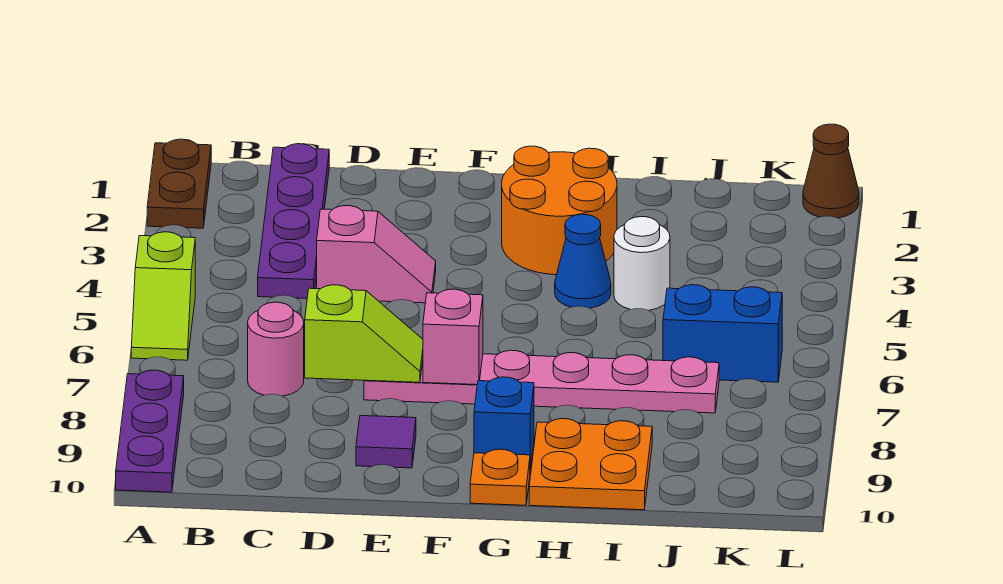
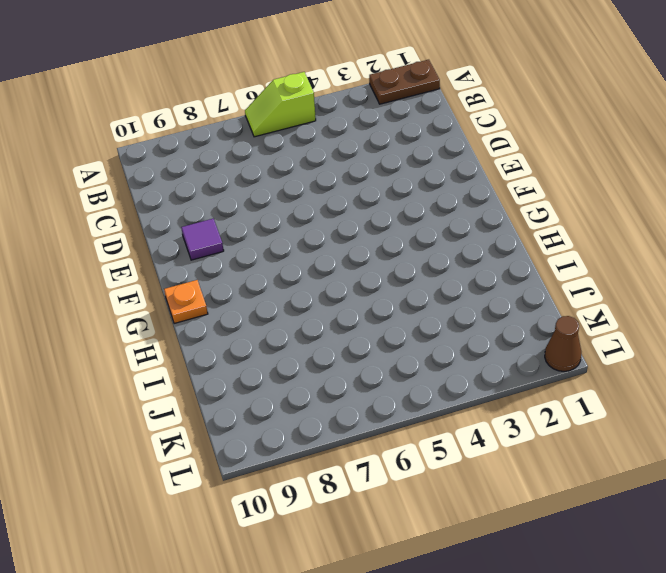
none -> purple plate A8:A10 level 1
none -> purple plate C1:C4 level 1
none -> pink round brick C7 level 1

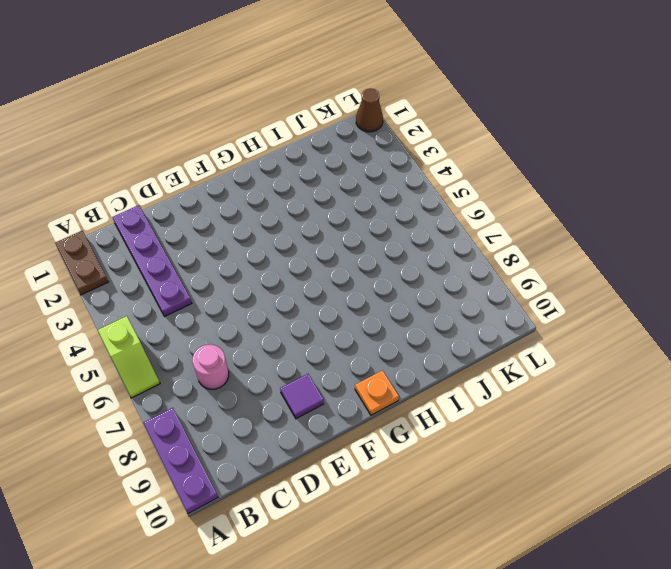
none -> pink slope D4:E4 level 1 top D
none -> pink plate E7:J7 level 1
none -> orange round brick G2:H3 level 1

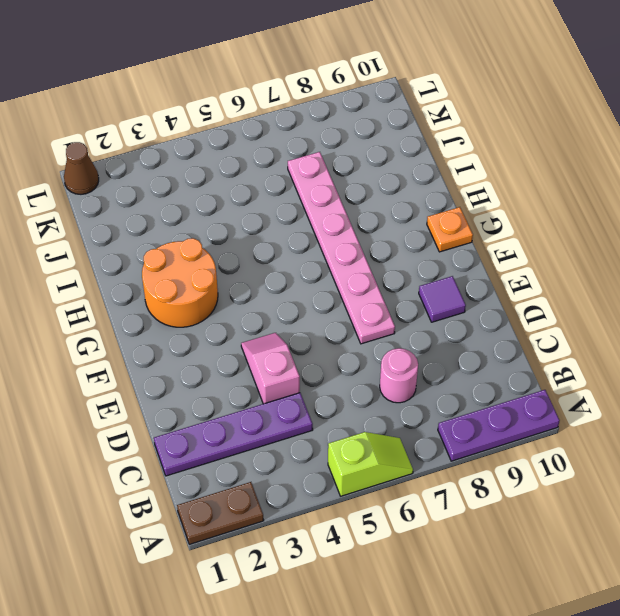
none -> blue brick G9 level 1
none -> blue cone H4 level 1
none -> orange plate H9:I10 level 1

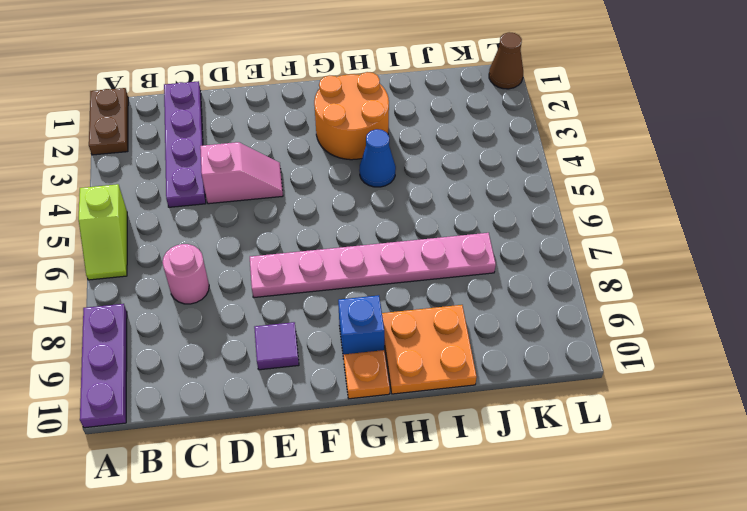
none -> white round brick I4 level 1
none -> blue brick J6:K6 level 1
none -> lime slope D7:E7 level 2 top D

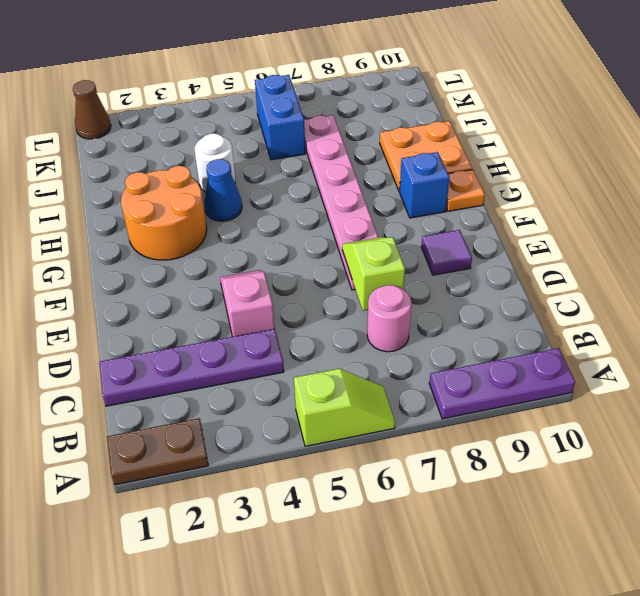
none -> pink brick F7 level 2

